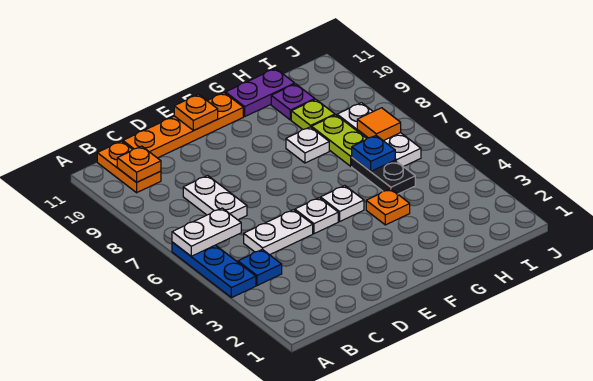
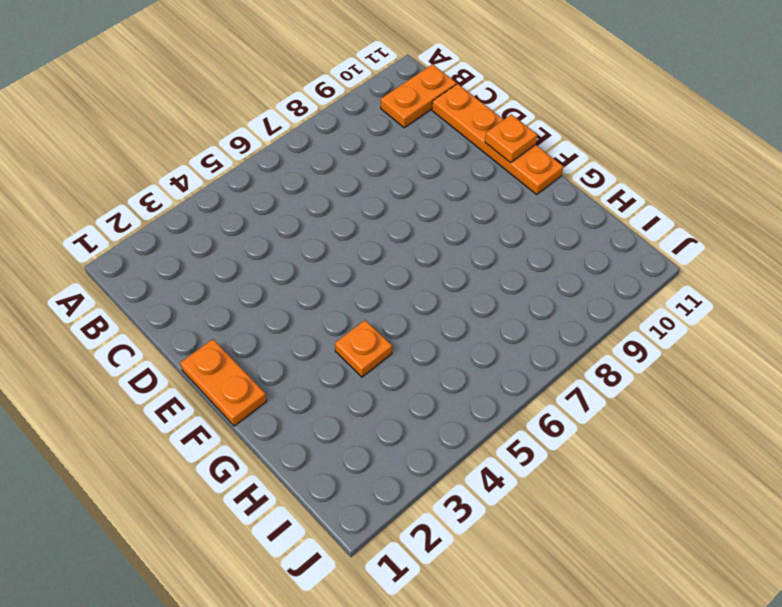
orange plate E1:F1 level 1 -> none
none -> blue plate A4:A6 level 1
none -> blue plate B4 level 1
none -> white plate C5:D5 level 1

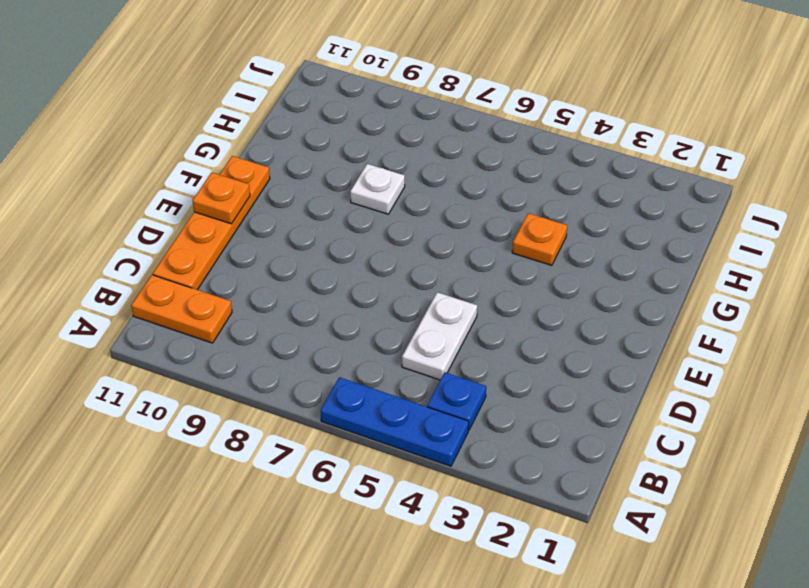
none -> white plate C7:C8 level 1
none -> white plate E5 level 1
none -> white plate F5 level 1

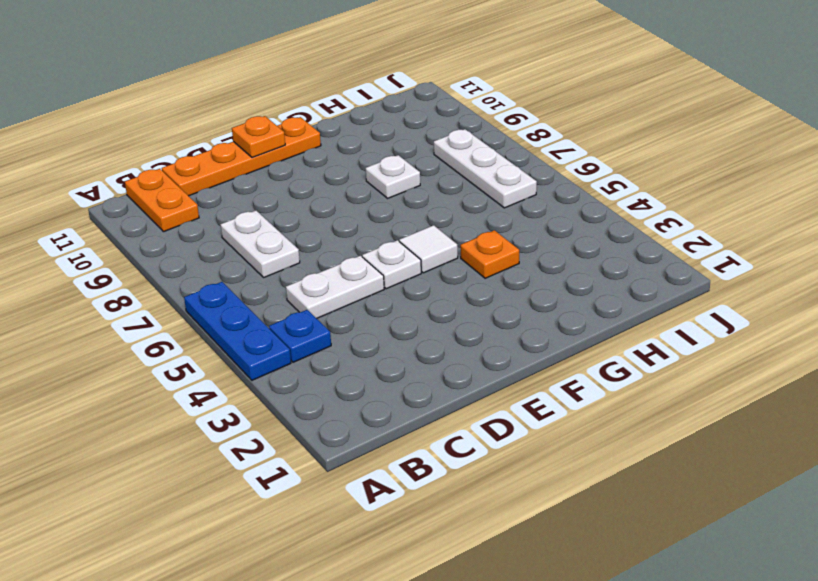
white tile F5 level 1 -> white plate F5 level 1
none -> purple plate G11:H11 level 1
none -> black plate H5:H6 level 1
none -> lime plate H7:H8 level 1

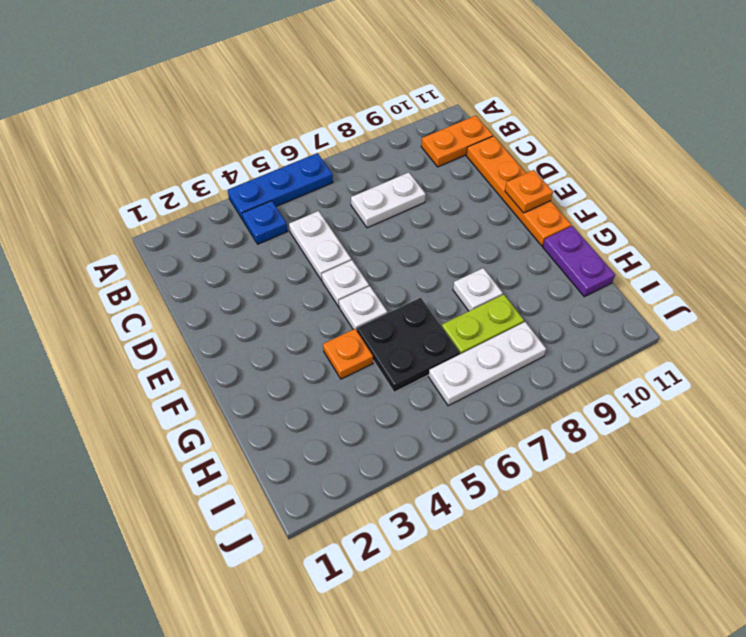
black plate G5:H6 level 1 -> black plate H5:H6 level 1
none -> lime plate H9 level 1
none -> purple plate H10 level 1
none -> white plate A6:B6 level 2

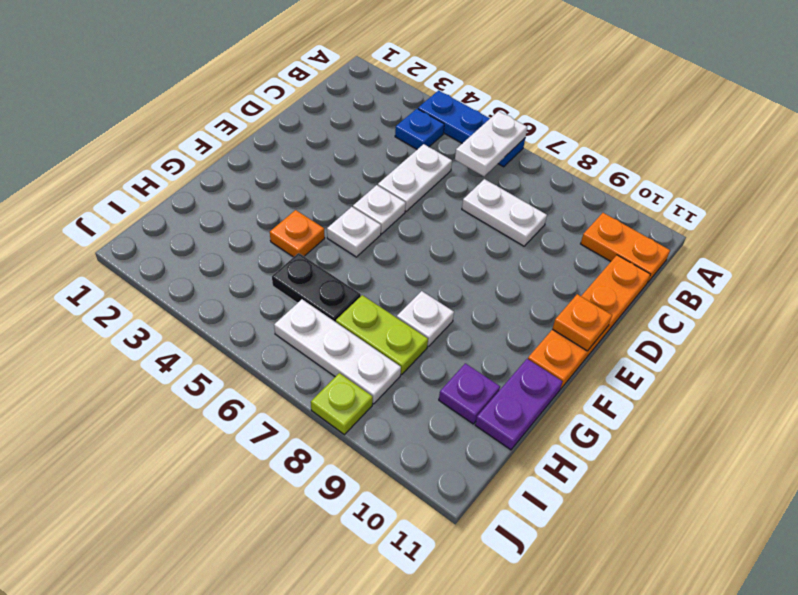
lime plate J8 level 1 -> lime plate H9 level 1
none -> orange plate B10 level 2
none -> blue plate H6 level 2
none -> orange tile I7 level 2

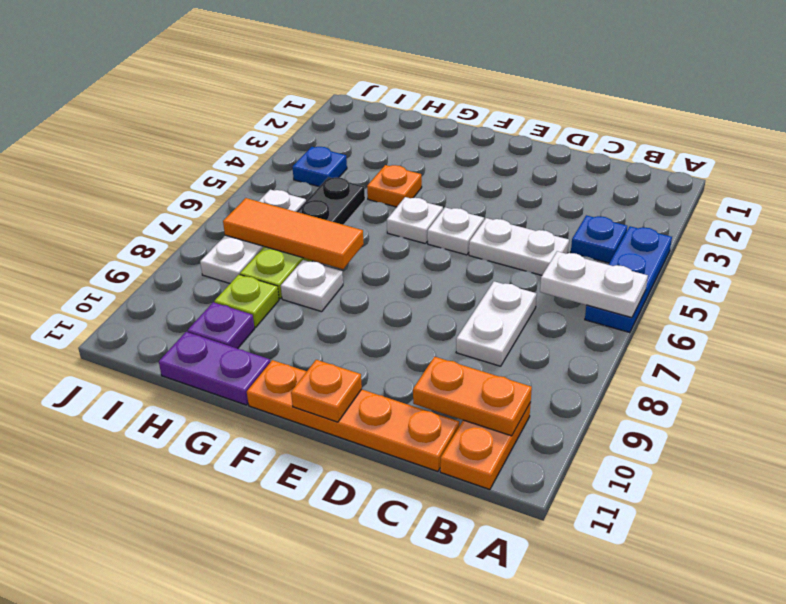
orange plate B10:C10 level 2 -> orange plate B10 level 2
orange tile G7:I7 level 2 -> orange tile I7 level 2
blue plate I4 level 1 -> blue plate H6 level 2

